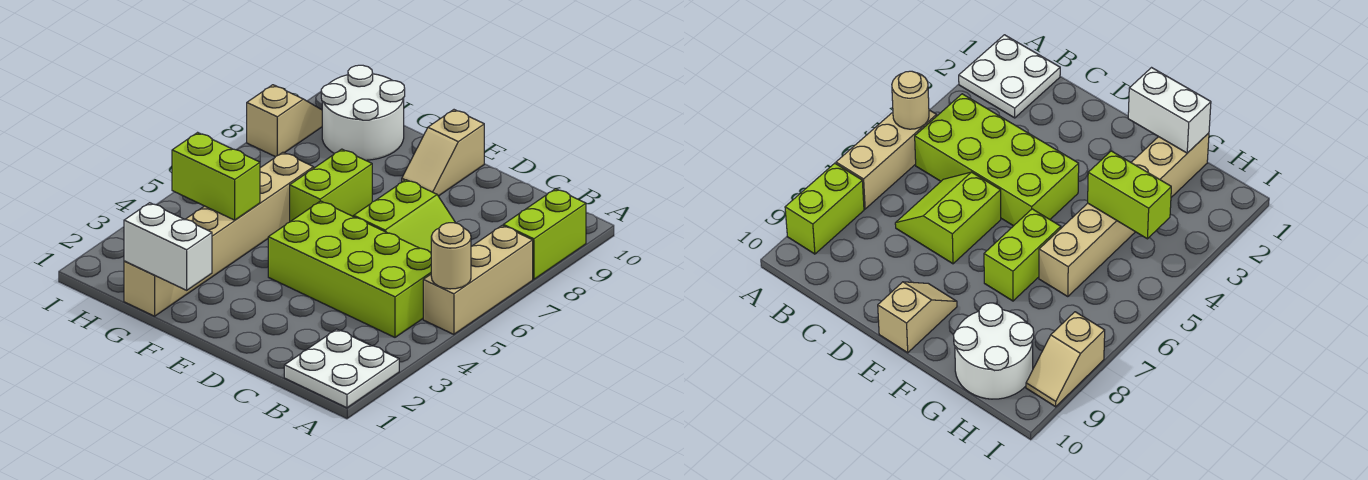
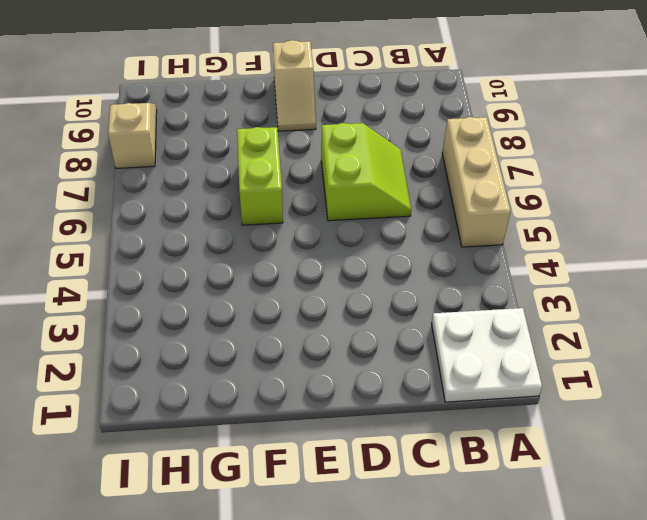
none -> lime brick A8:A9 level 1
none -> lime brick B4:E5 level 1
none -> tan brick G1:G6 level 1

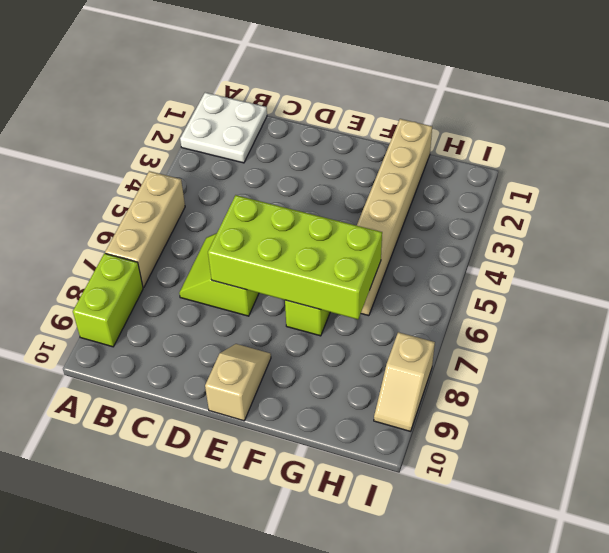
lime brick D6:G7 level 2 -> lime brick B4:E5 level 1
none -> white round brick G9:H10 level 1
none -> tan round brick A5 level 2
none -> white brick F1:G1 level 2

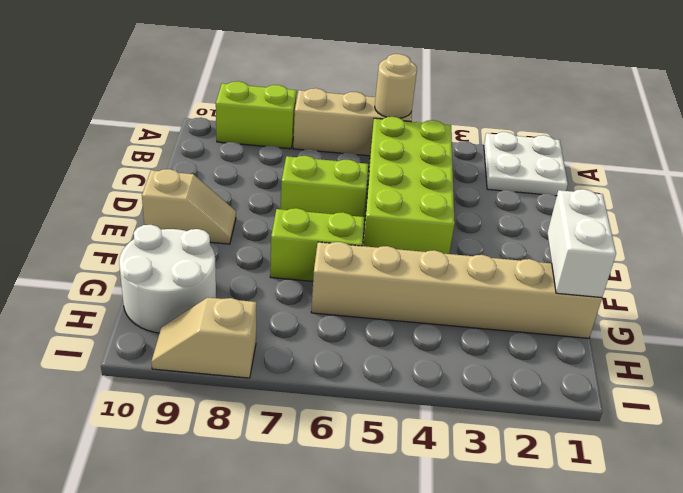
none -> lime brick G4:H4 level 2

